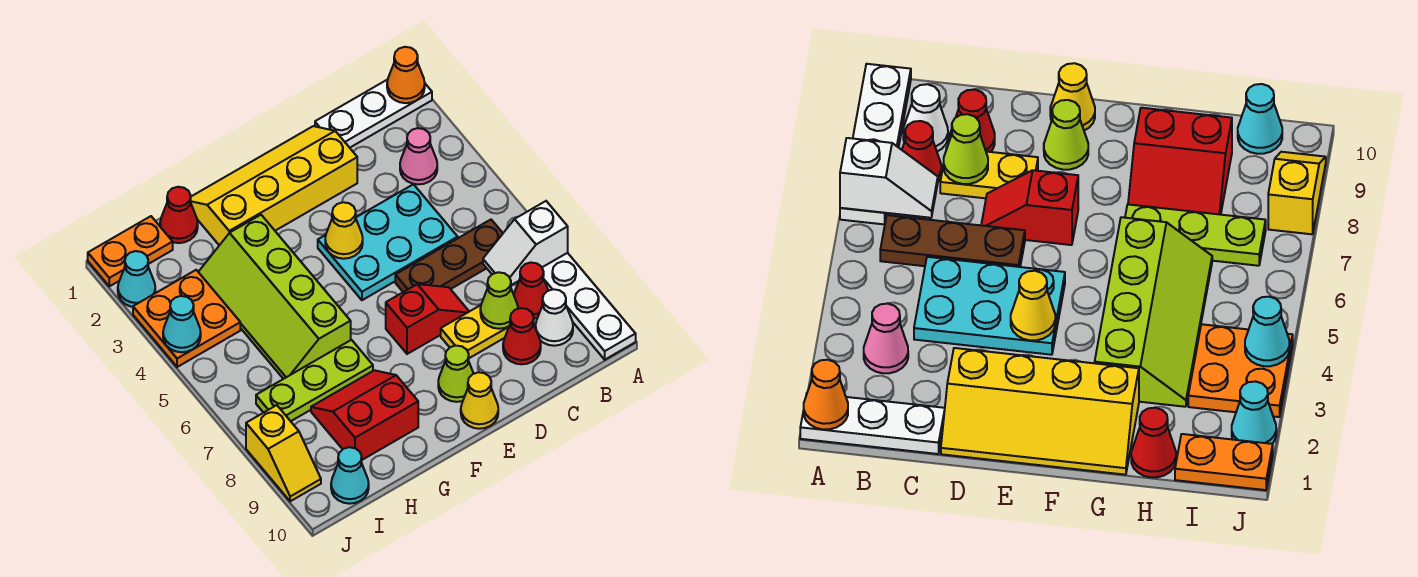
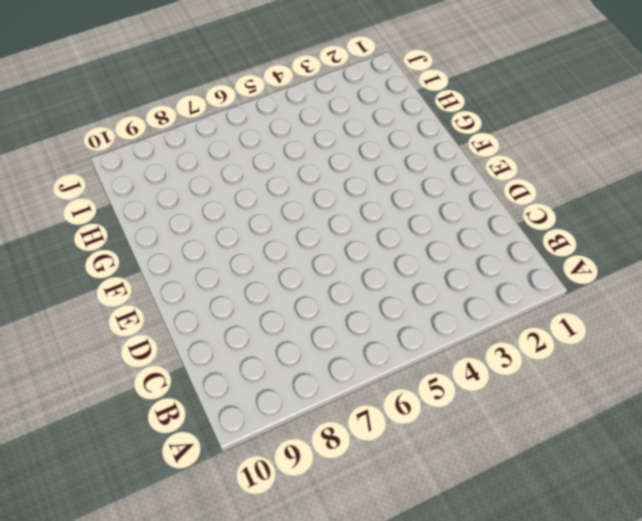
none -> white plate A1:C1 level 1
none -> white plate A7:A10 level 1
none -> pink cone B3 level 1

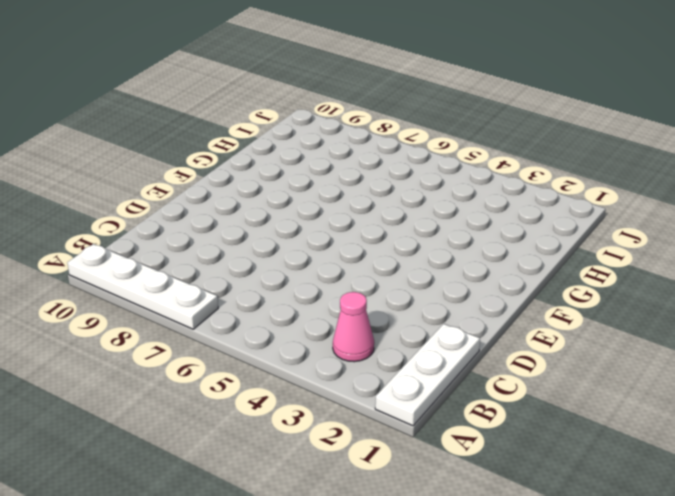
none -> brown plate B6:D6 level 1
none -> red cone B8 level 1
none -> white cone B9 level 1

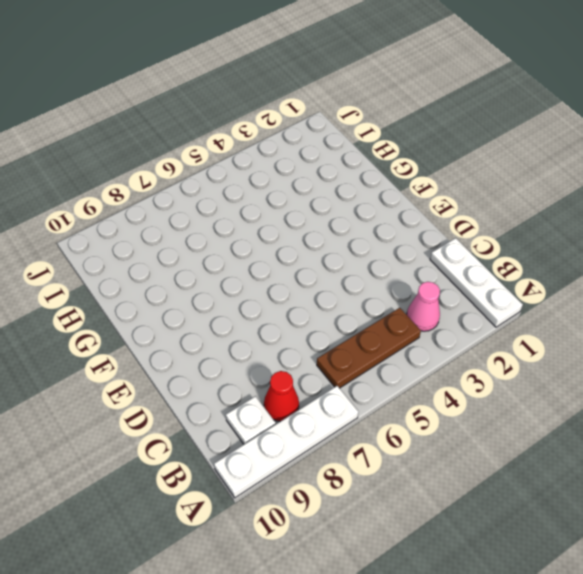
brown plate B4:B6 level 1 -> brown plate B6:D6 level 1
white plate B9 level 1 -> white cone B9 level 1
none -> cyan plate C4:E5 level 1
none -> yellow plate C8:D8 level 1
none -> red cone C9 level 1

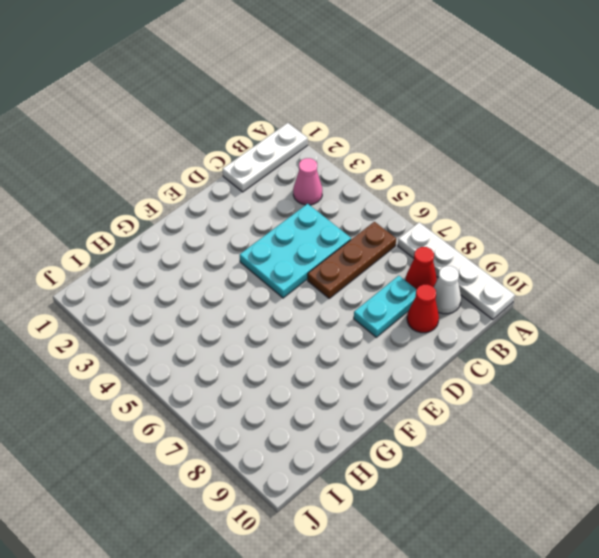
cyan plate C8:D8 level 1 -> yellow plate C8:D8 level 1
none -> yellow slope D1:G2 level 1 top 2
none -> red slope D7:E7 level 1 top E
none -> lime cone E9 level 1

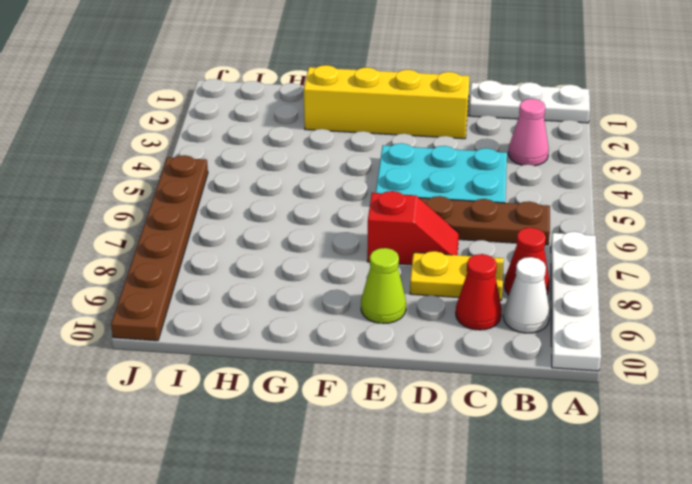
brown plate J5:J10 level 1 -> yellow slope J8:J9 level 1 top 8
none -> yellow cone E10 level 1
none -> lime slope G3:H6 level 1 top G
none -> lime plate G7:I7 level 1

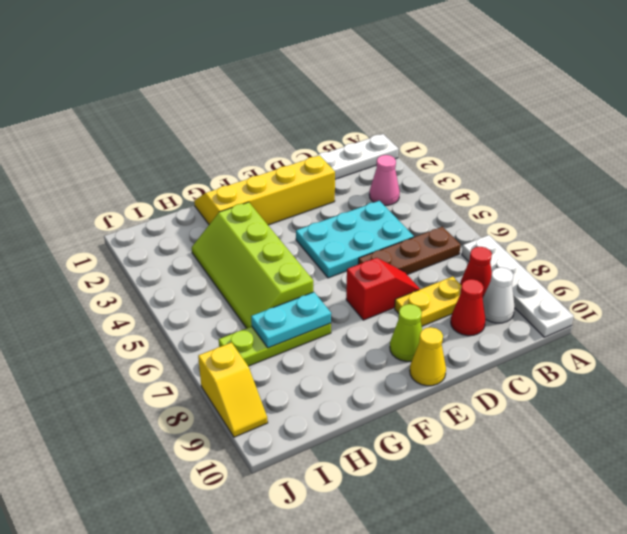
cyan plate G7:H7 level 2 -> none
none -> red slope G8:H9 level 1 top 9
none -> red cone H1 level 1
none -> orange plate I1:J1 level 1

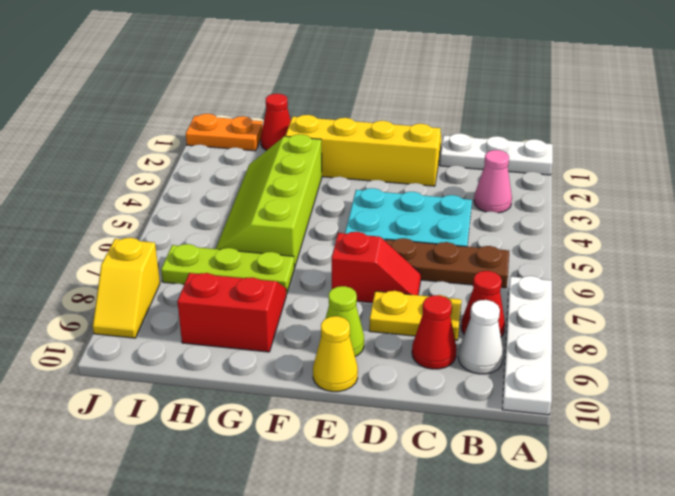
none -> orange plate I3:J4 level 1
none -> cyan cone I10 level 1
none -> cyan cone J2 level 1

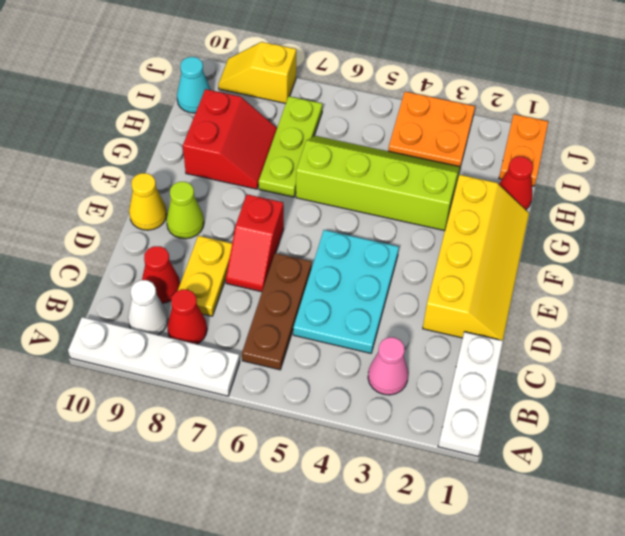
none -> cyan cone J2 level 1
none -> orange cone A1 level 2
none -> white slope A7:B7 level 2 top A

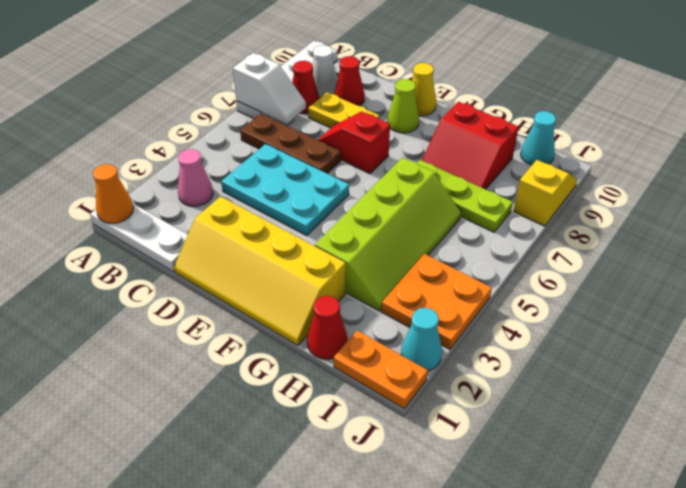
none -> lime cone C8 level 2
none -> yellow cone E4 level 2
none -> cyan cone J4 level 2

